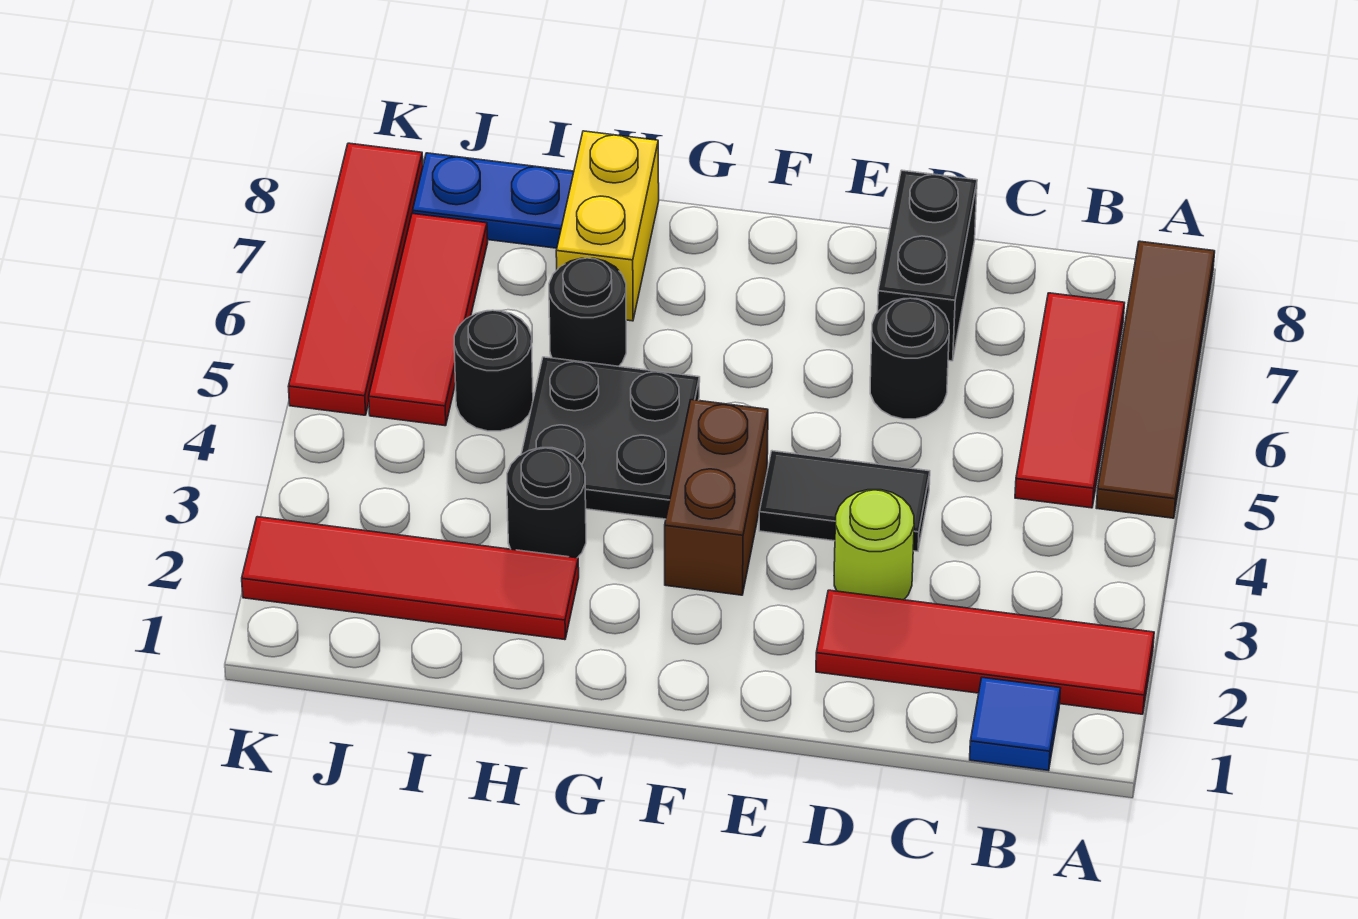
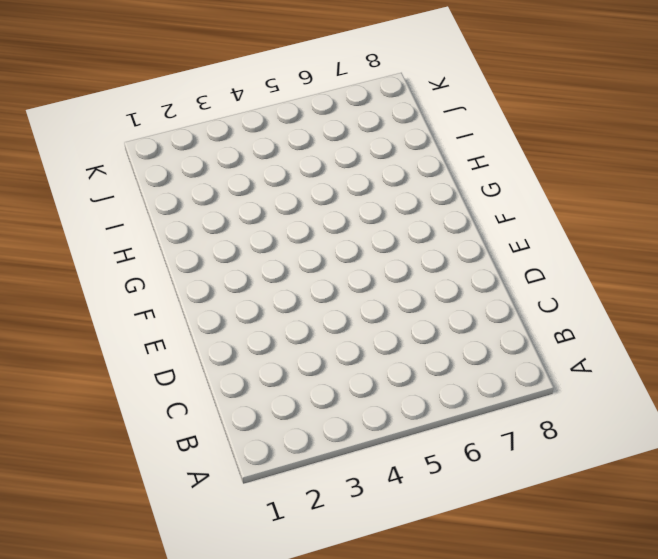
none -> red tile A2:D2 level 1
none -> brown tile A5:A8 level 1
none -> blue tile B1 level 1

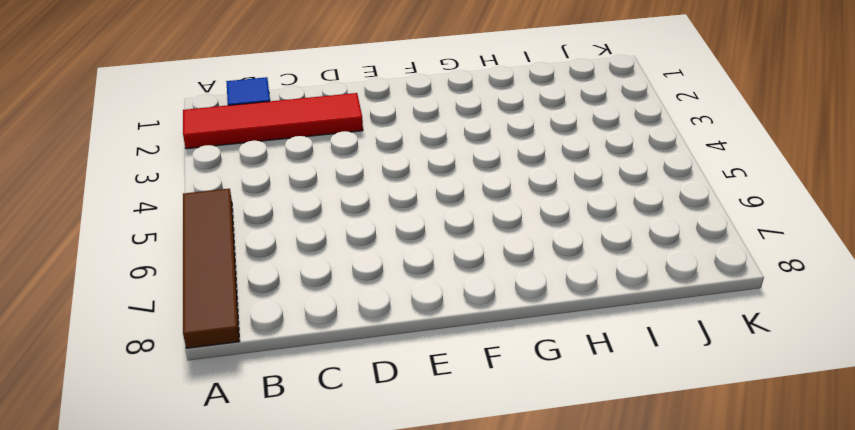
none -> red tile B5:B7 level 1
none -> lime round brick D3 level 1
none -> black tile D4:E4 level 1

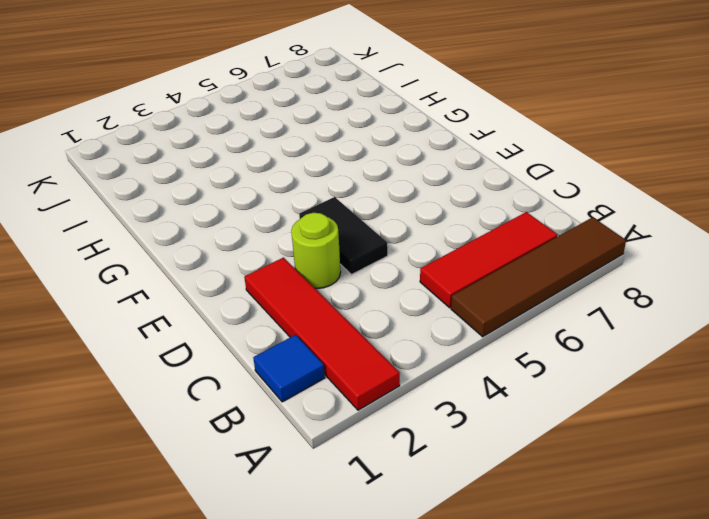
none -> black round brick D6 level 1
none -> black brick D7:D8 level 1
none -> brown brick F3:F4 level 1

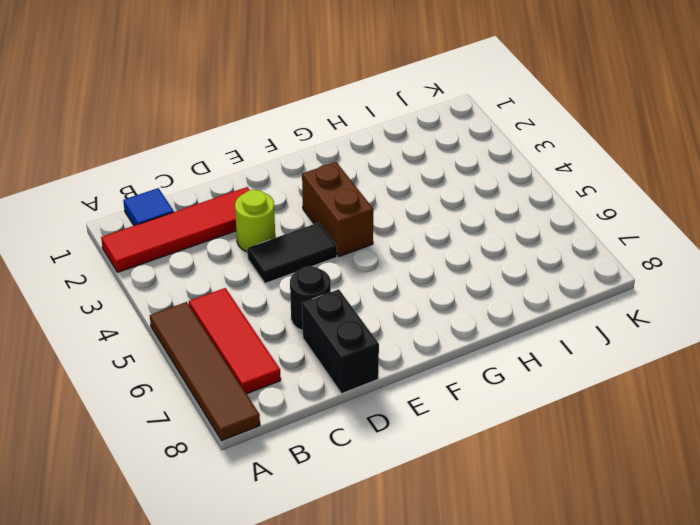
none -> black plate G4:H5 level 1
none -> red tile H2:K2 level 1
none -> black round brick H3 level 1

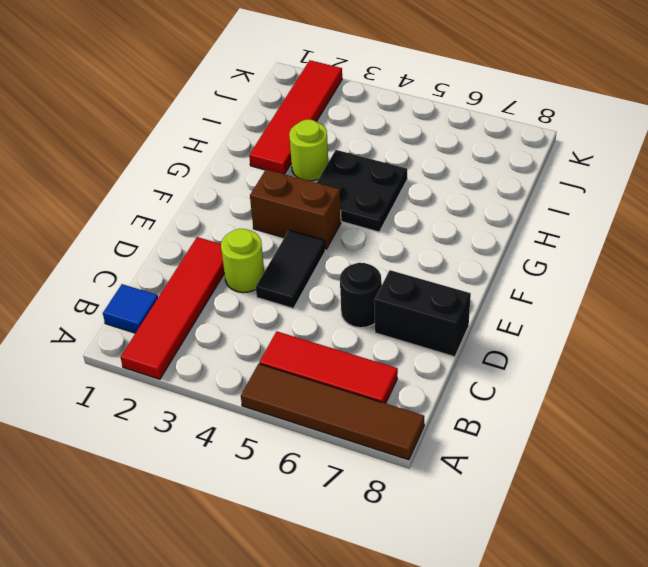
lime round brick H3 level 1 -> black round brick H3 level 1
none -> black round brick H6 level 1
none -> yellow brick H7:H8 level 1
none -> black round brick I5 level 1

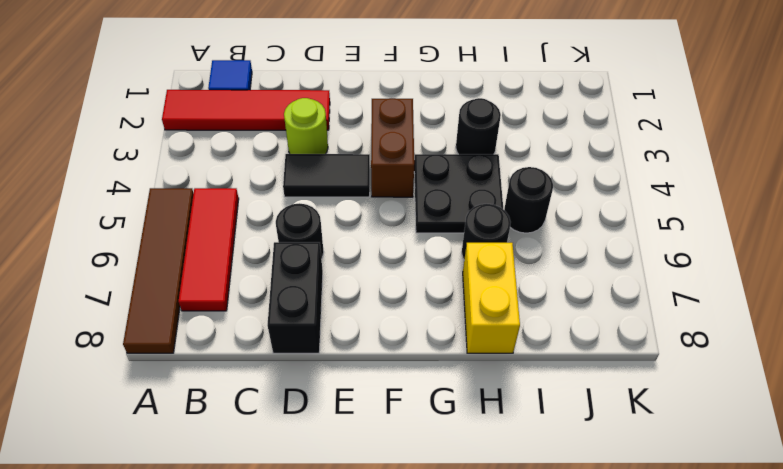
none -> red tile H2:K2 level 1
none -> blue plate I8:J8 level 1
none -> red tile J5:J7 level 1

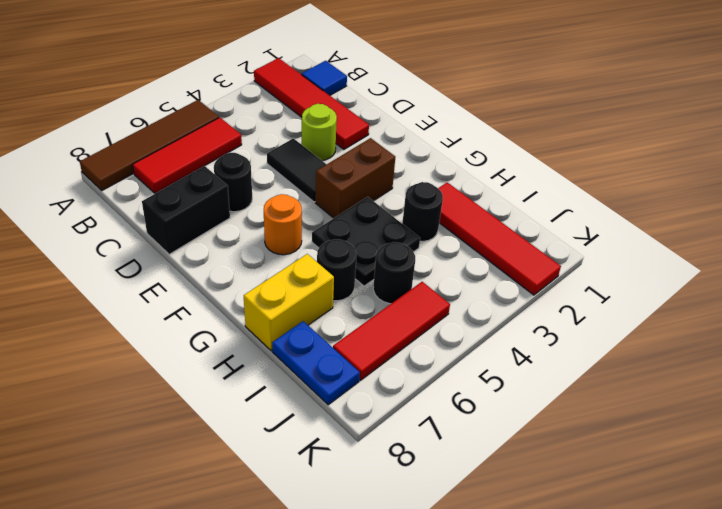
orange round brick F6 level 1 -> none
none -> red tile K5:K8 level 1

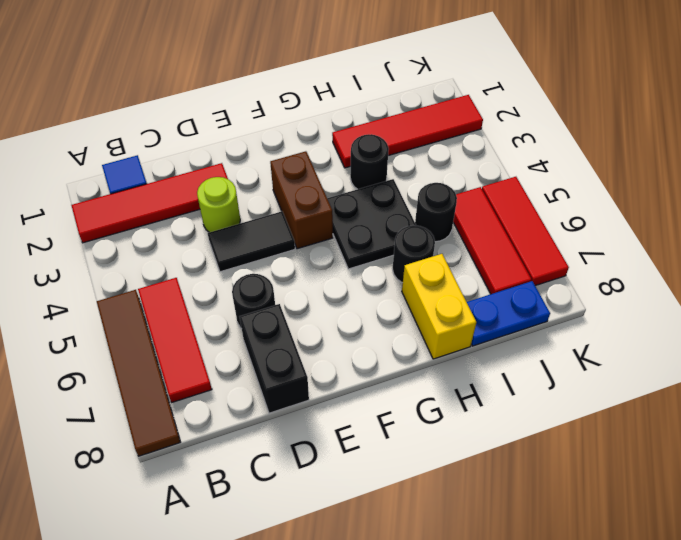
red tile K5:K7 level 1 -> red tile K5:K8 level 1

